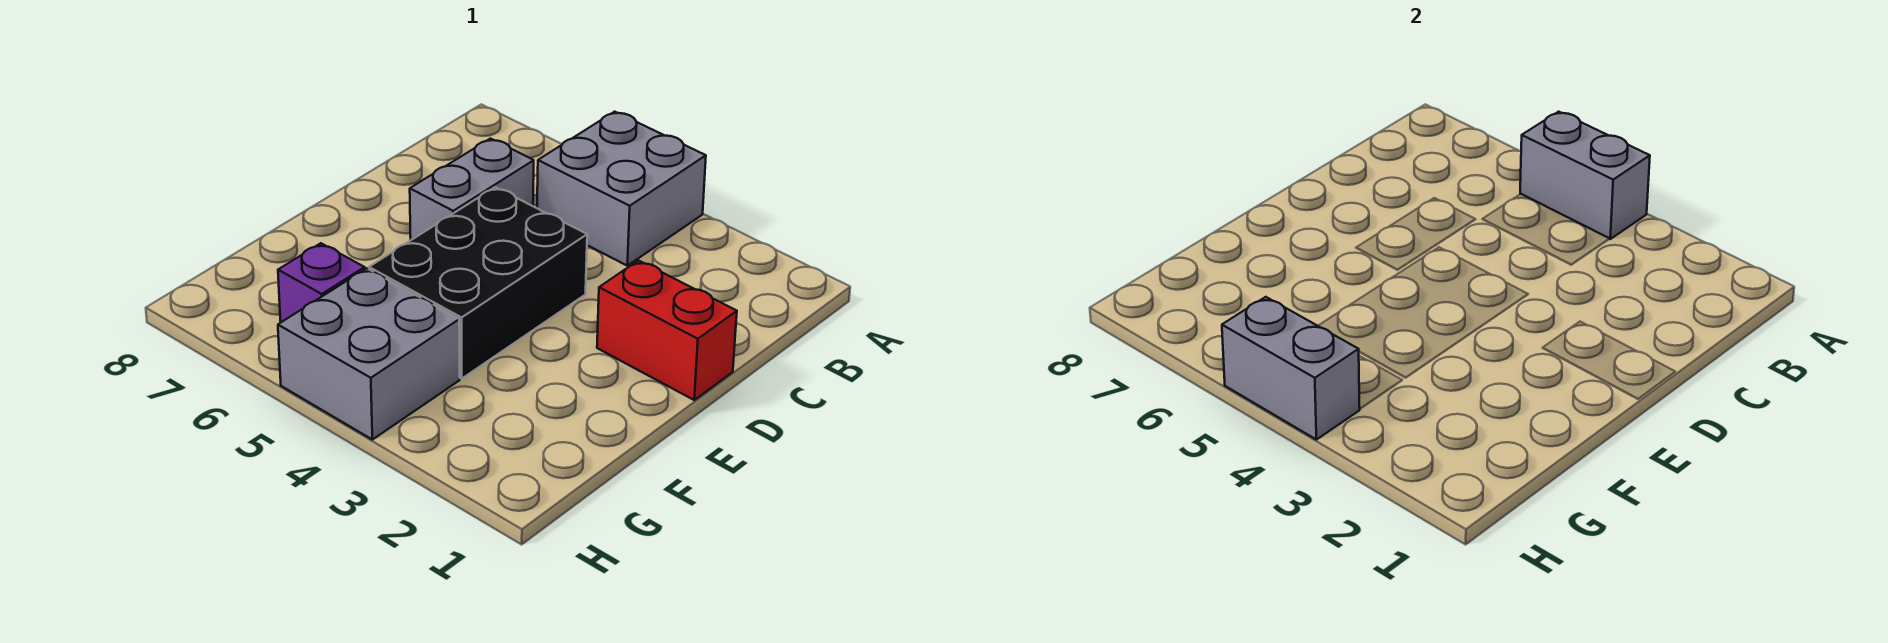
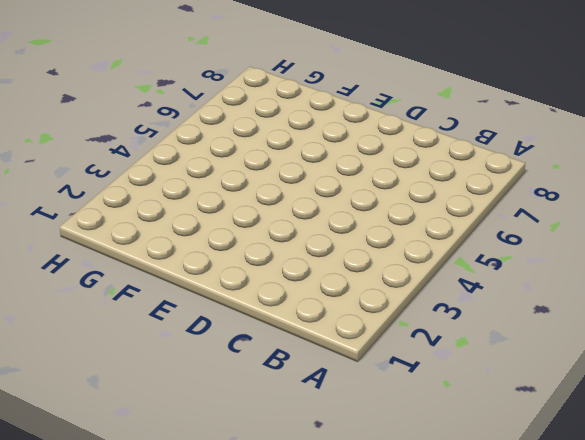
none -> grey brick A4:B5 level 1
none -> grey brick C6:D6 level 1

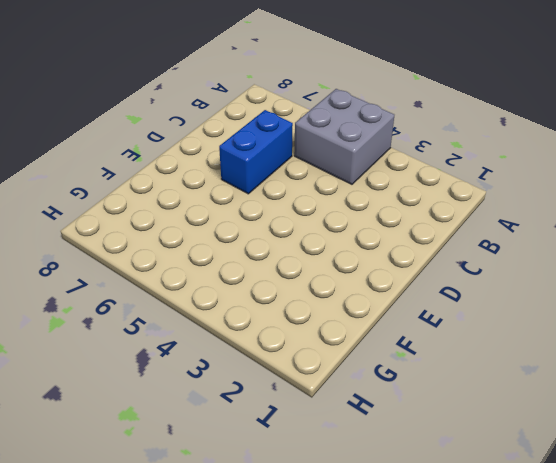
blue brick C6:D6 level 1 -> grey brick C6:D6 level 1
none -> red brick D1:D2 level 1
none -> black brick D4:F5 level 1

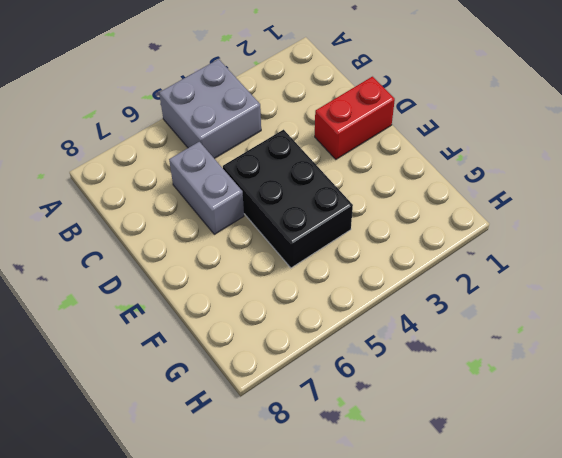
none -> grey brick G4:H5 level 1
none -> purple brick G6 level 1

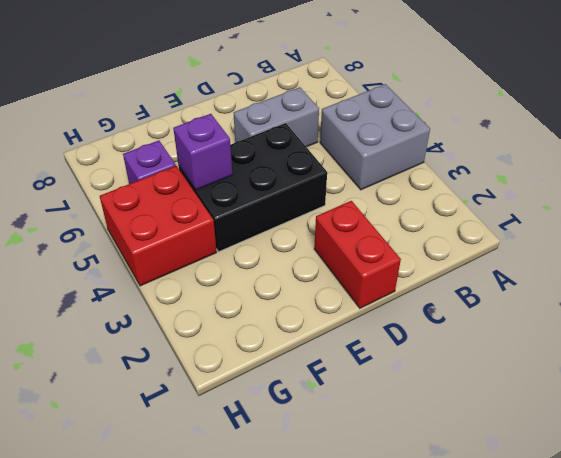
purple brick F5 level 2 -> none
red brick G4:H5 level 1 -> grey brick G4:H5 level 1
none -> grey brick A4:A5 level 2
none -> grey brick H4:H5 level 2

